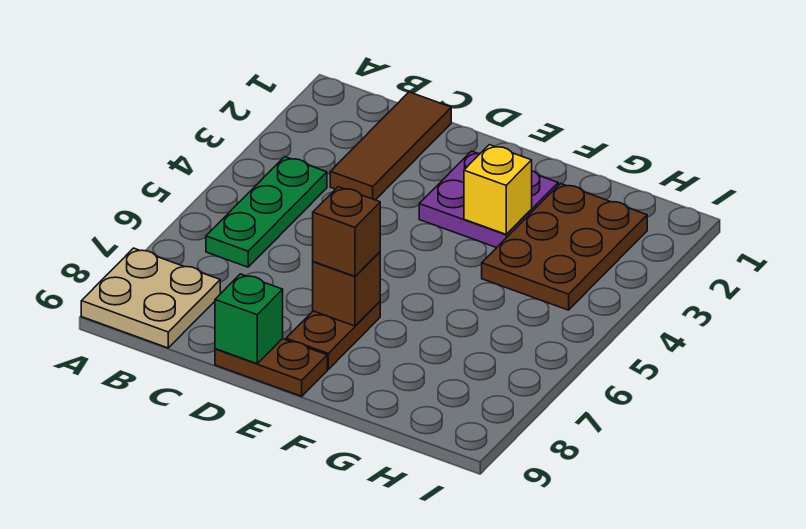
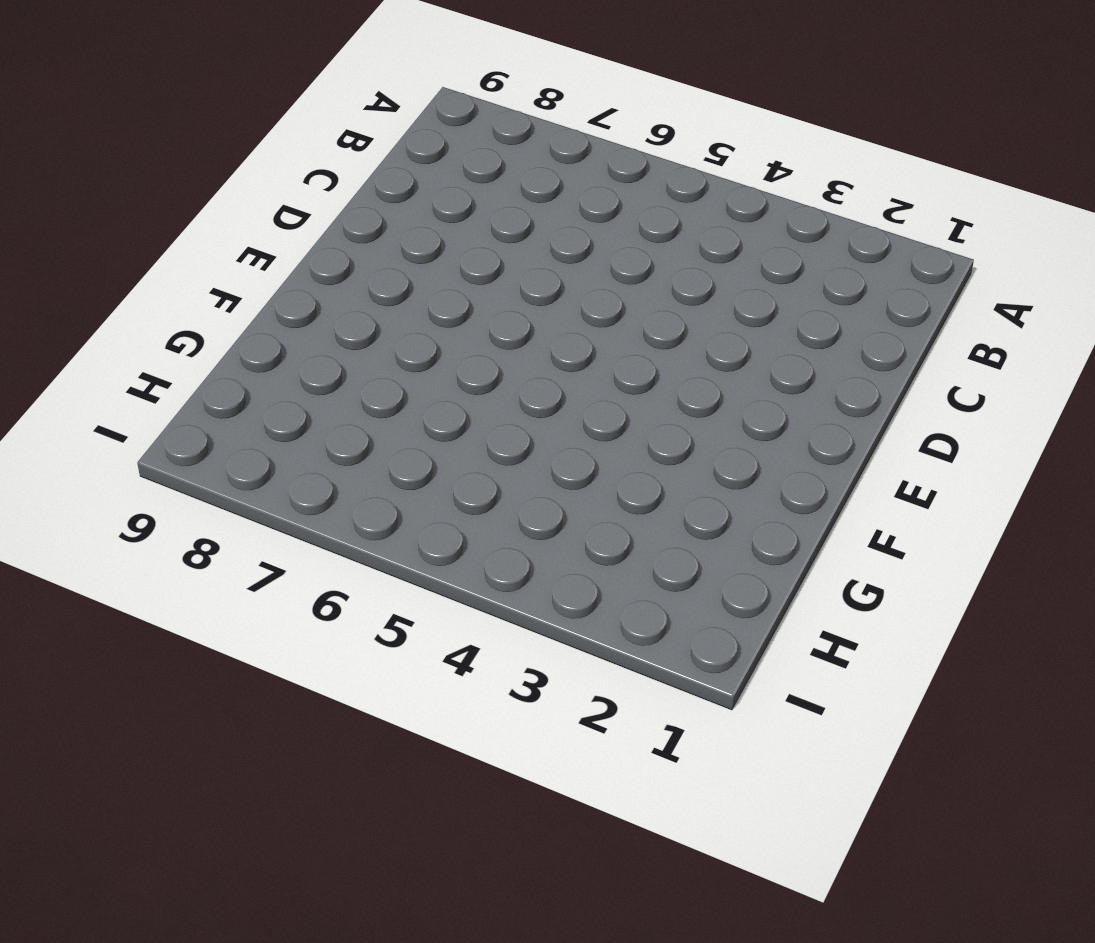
none -> tan plate A8:B9 level 1
none -> green plate B4:B6 level 1

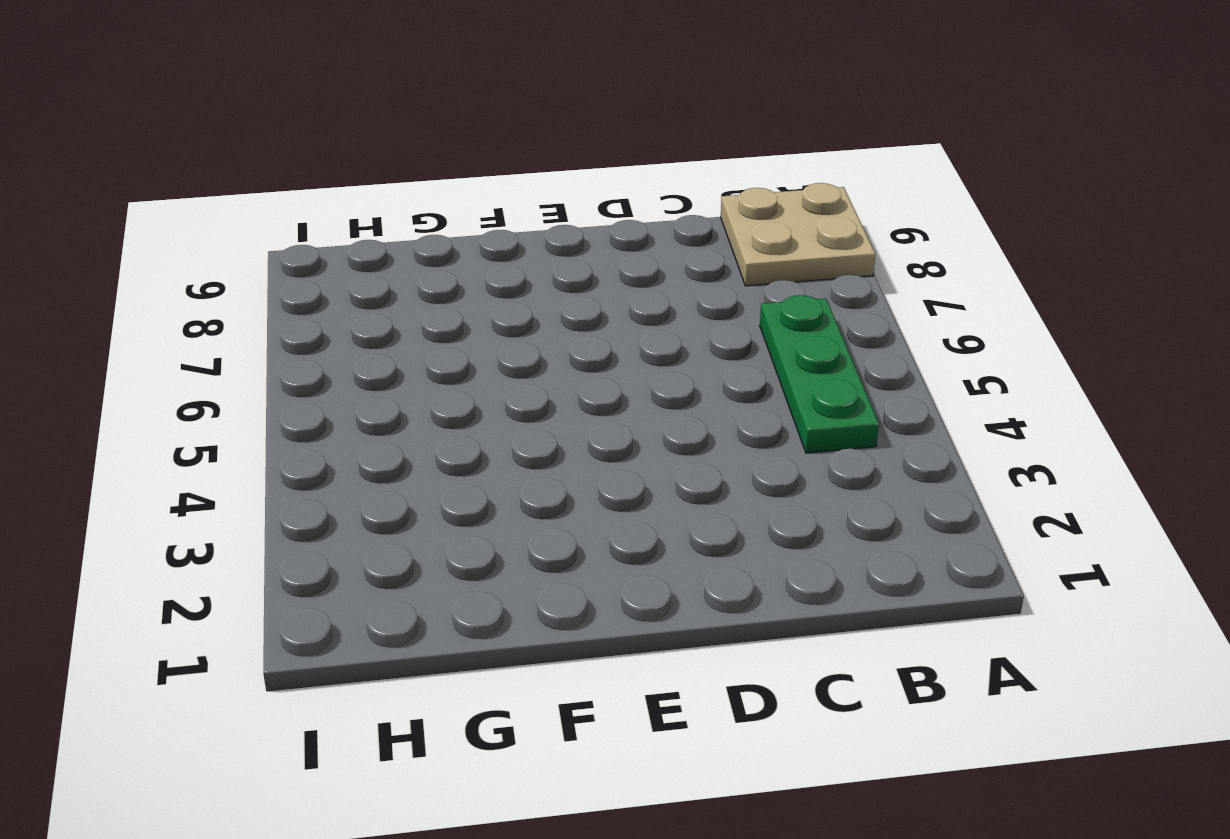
none -> brown tile C1:C3 level 1
none -> brown plate D9:E9 level 1

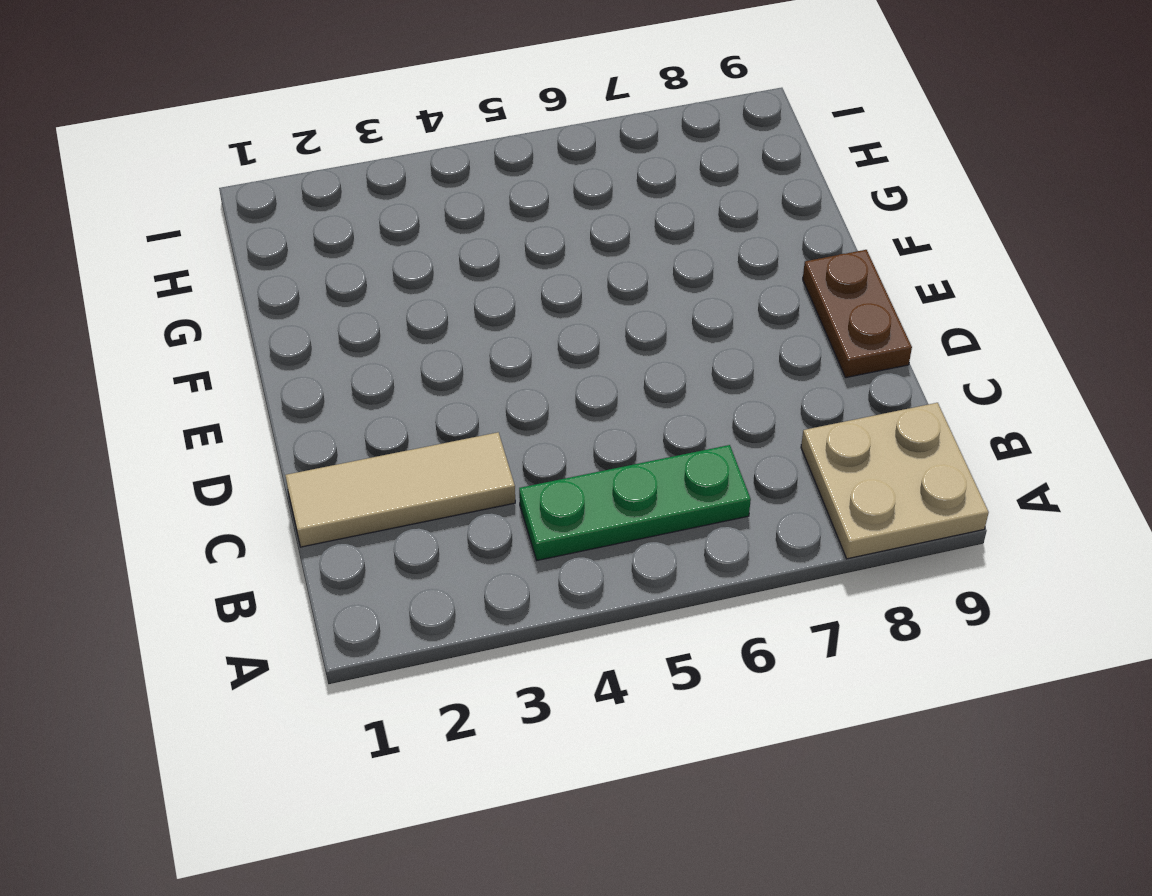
tan tile C1:C3 level 1 -> brown tile C1:C3 level 1
none -> purple plate E2:F3 level 1
none -> brown plate E7:E8 level 1

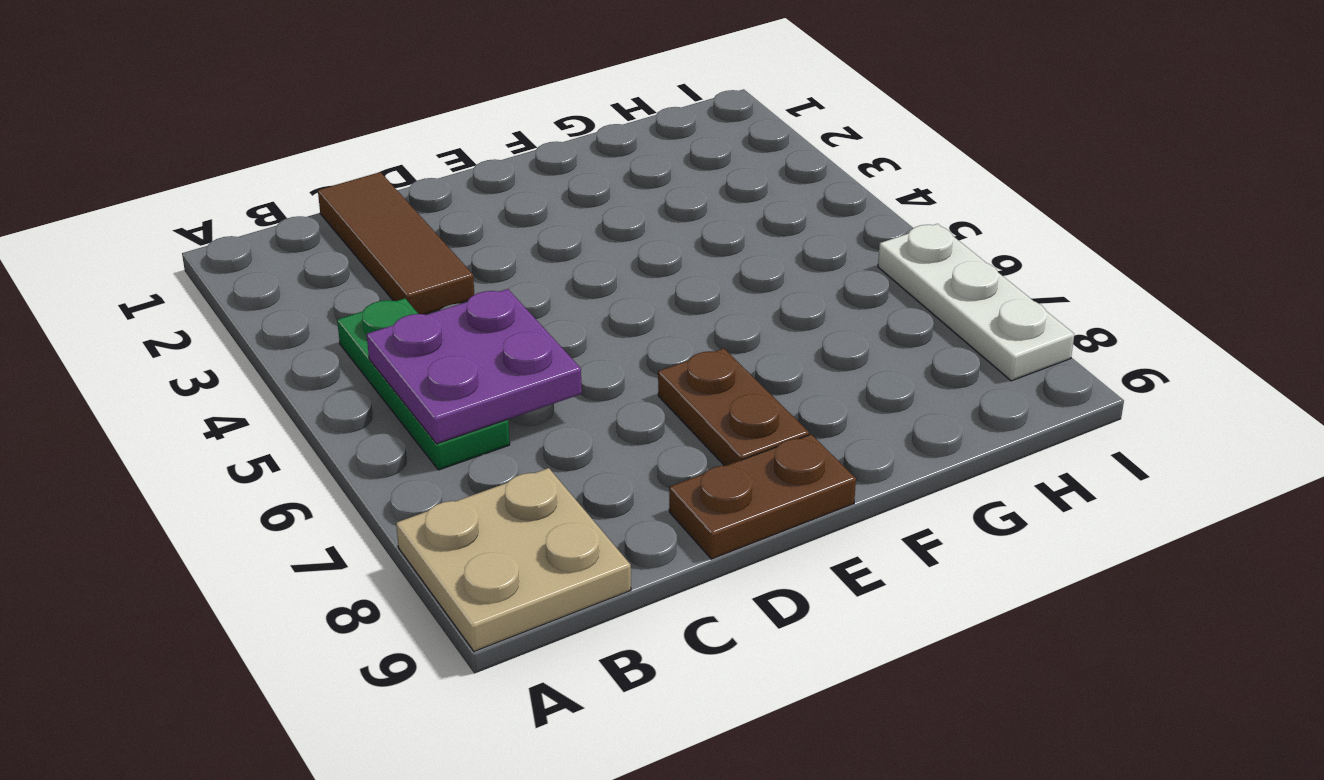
purple plate B5:C6 level 2 -> purple plate E2:F3 level 1
white plate I6:I8 level 1 -> none
none -> brown plate G2:H4 level 1
none -> green brick D9 level 2

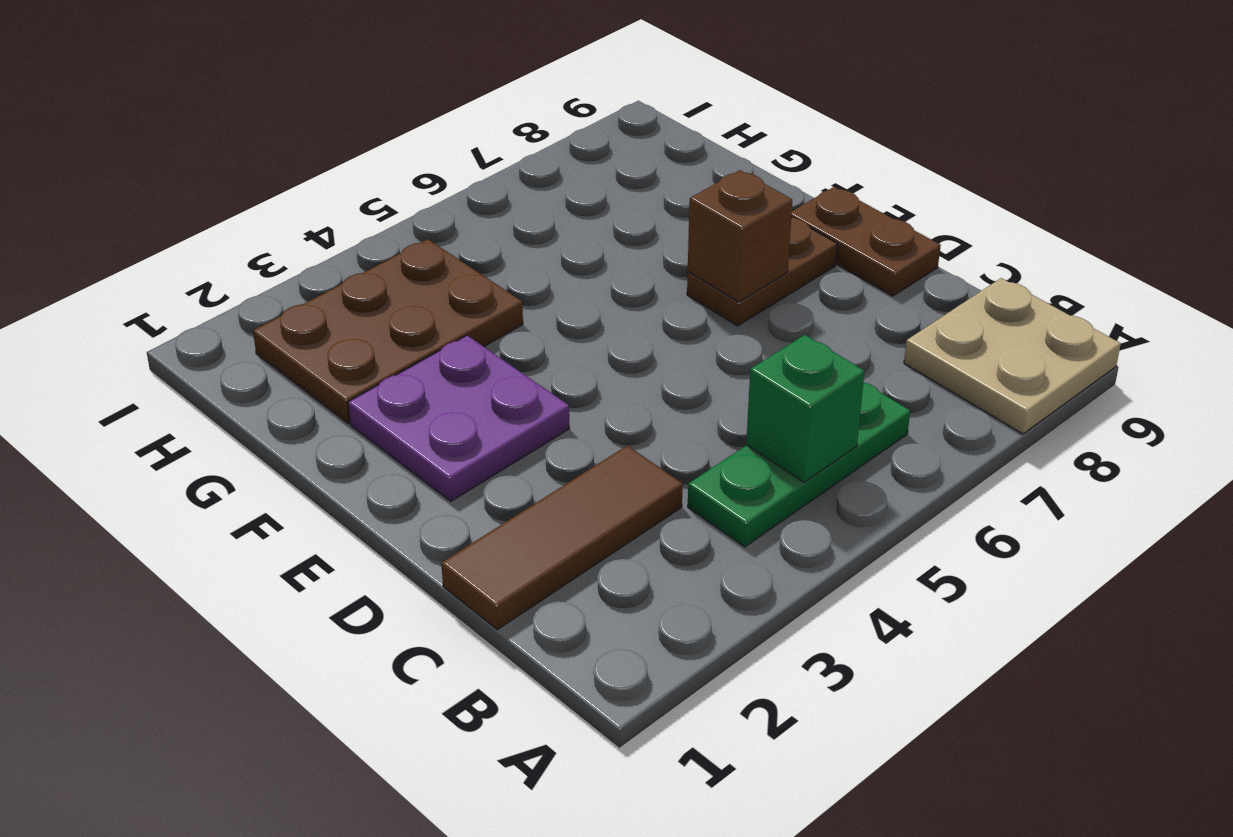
green brick B5 level 2 -> green brick D9 level 2
none -> yellow brick F3 level 2
none -> brown brick E7 level 3

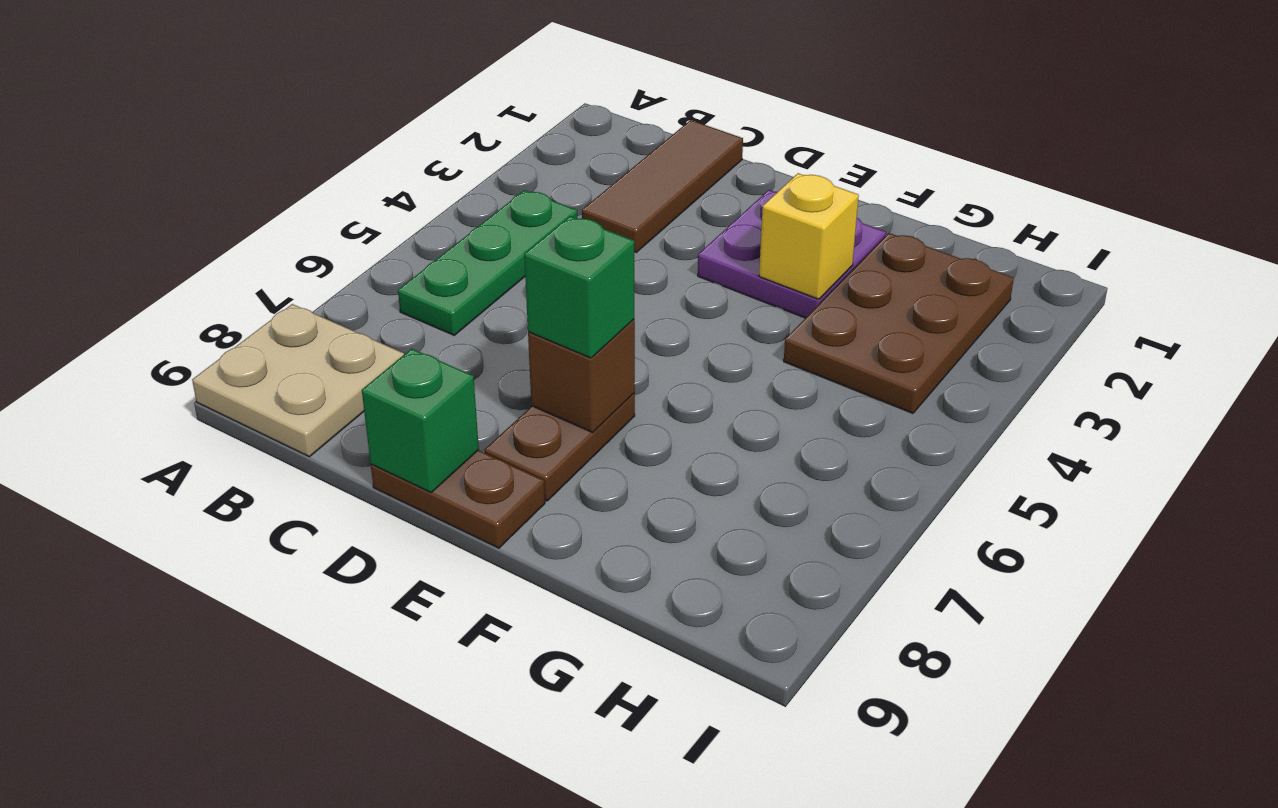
green brick E7 level 3 -> brown brick E7 level 3

